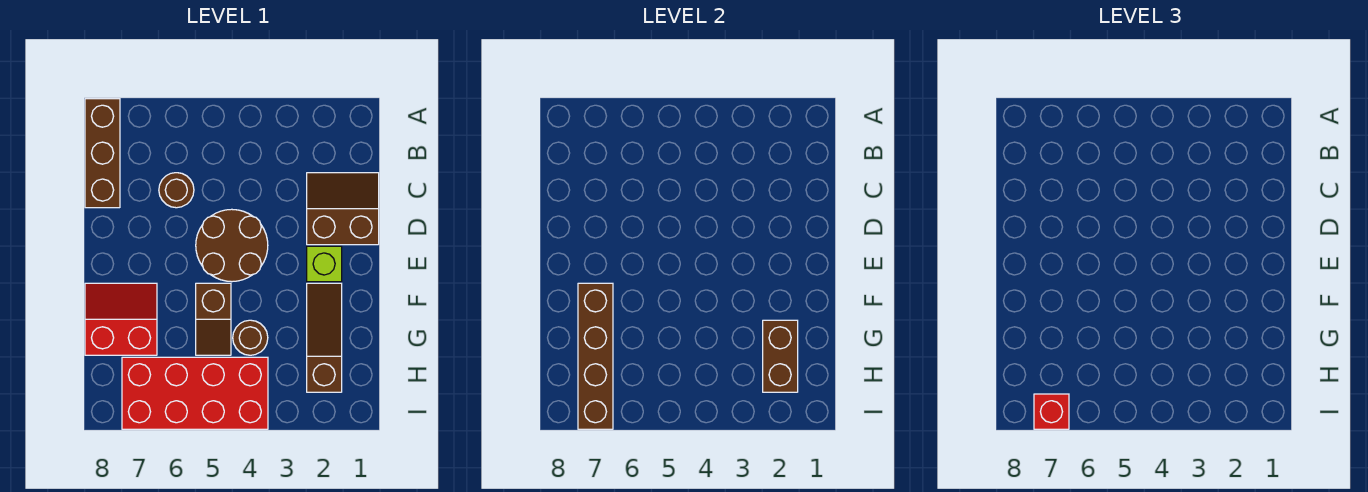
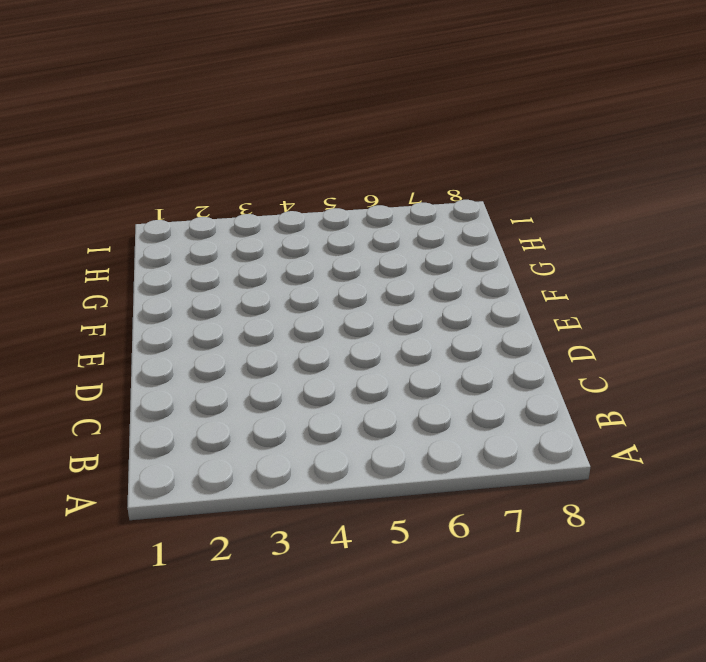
none -> brown brick A8:C8 level 1
none -> brown slope C1:D2 level 1 top D
none -> brown round brick C6 level 1

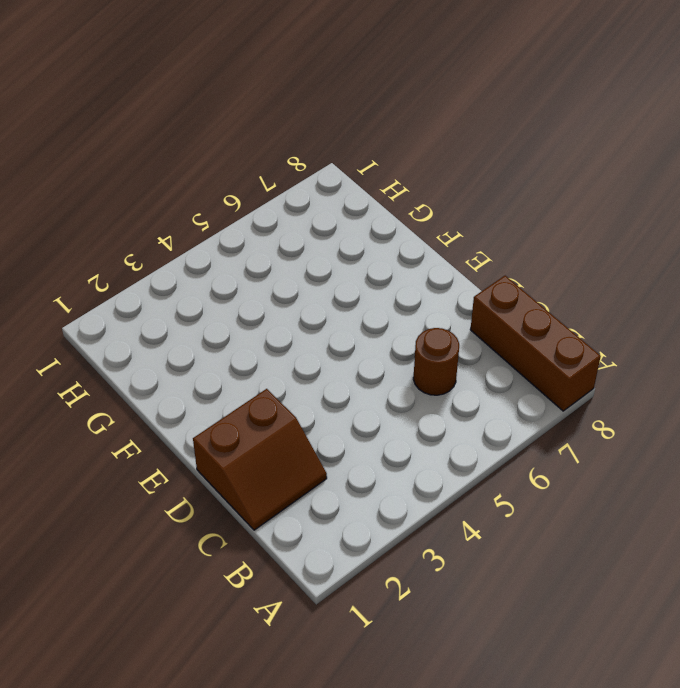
none -> brown round brick D4:E5 level 1
none -> lime brick E2 level 1
none -> brown slope F2:H2 level 1 top H

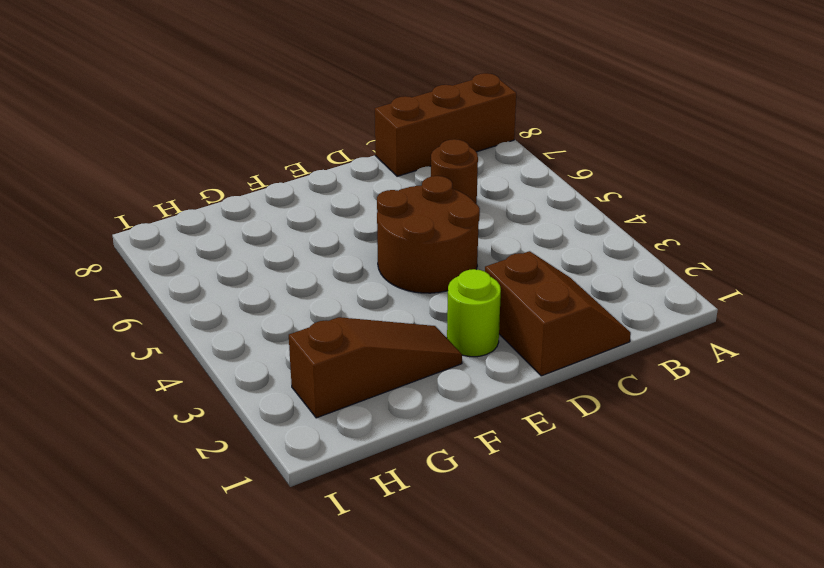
lime round brick E2 level 1 -> lime brick E2 level 1
none -> brown slope F5:G5 level 1 top F
none -> red slope F7:G8 level 1 top G
none -> brown round brick G4 level 1

